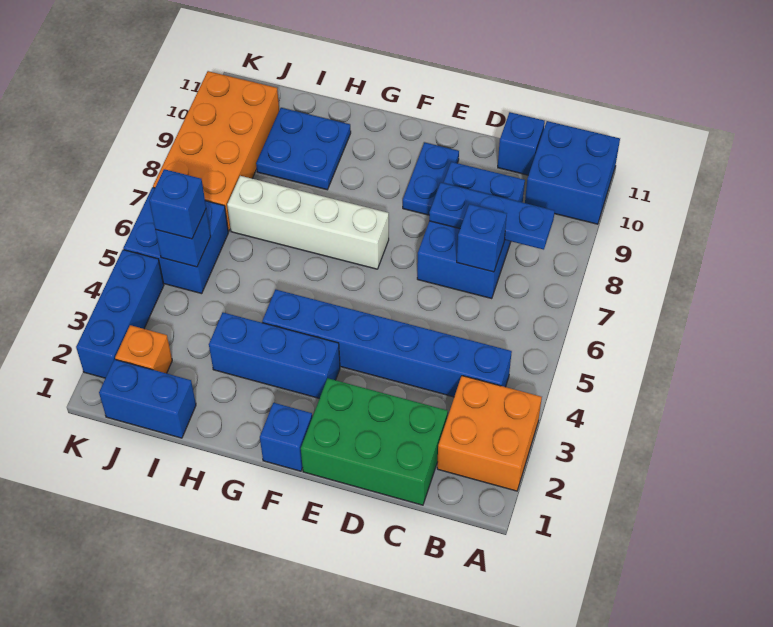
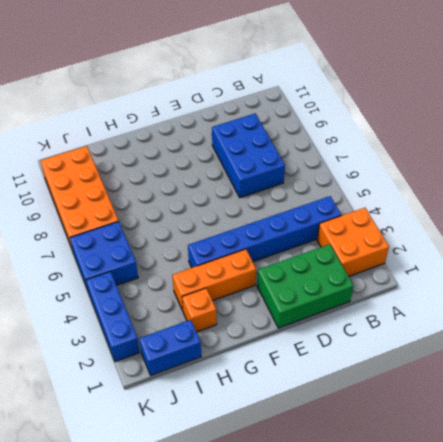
orange brick F3:H3 level 1 -> blue brick F3:H3 level 1
orange brick H2 level 1 -> orange brick J2 level 1
none -> blue brick A10:B11 level 1
none -> blue brick C11 level 1
none -> blue plate E9:E10 level 1

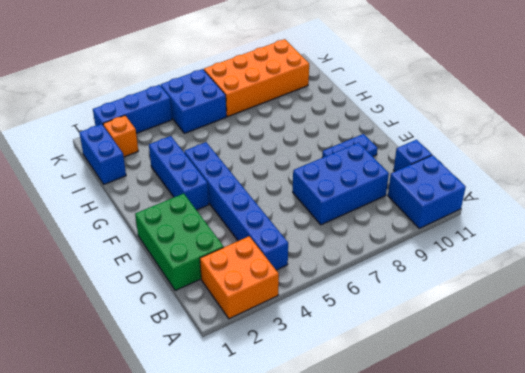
none -> blue brick F1 level 1
none -> white brick F7:I7 level 1
none -> blue plate H9:I10 level 1

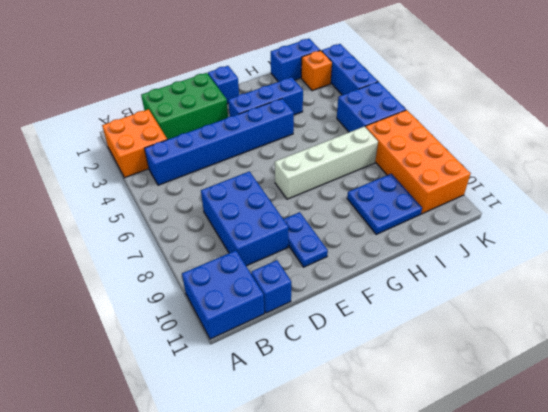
none -> blue plate B8:D8 level 2
none -> blue brick C7 level 2
none -> blue brick J5 level 2

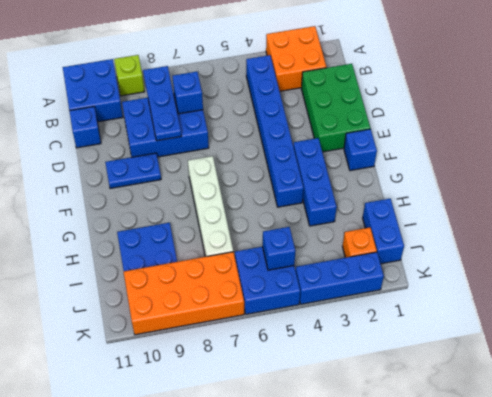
lime brick A9 level 1 -> none
none -> blue brick J5 level 3

